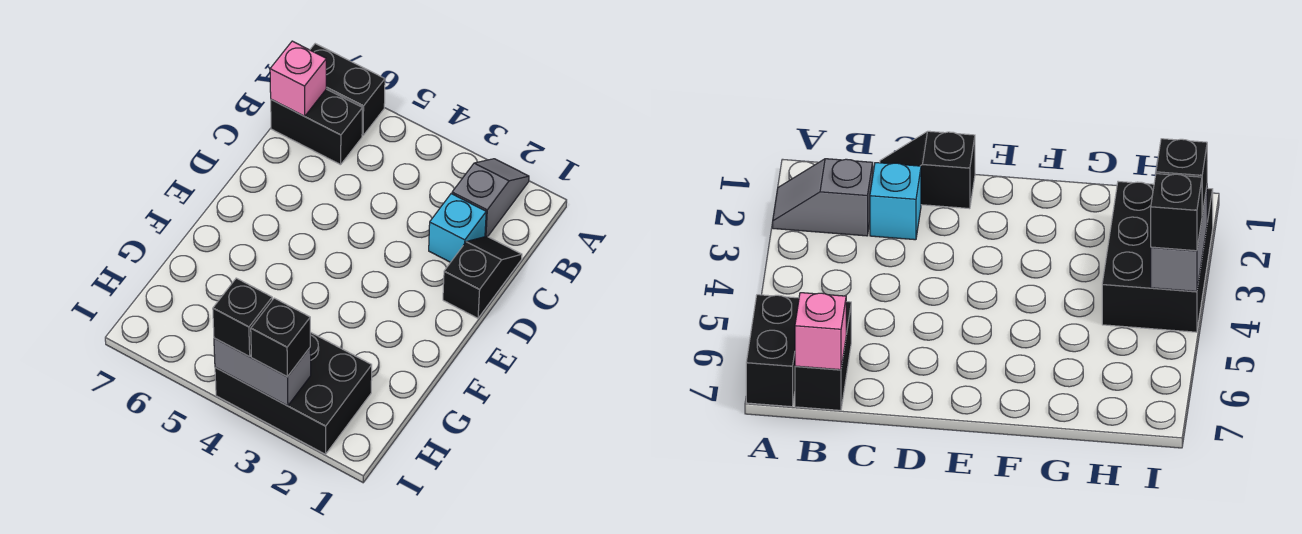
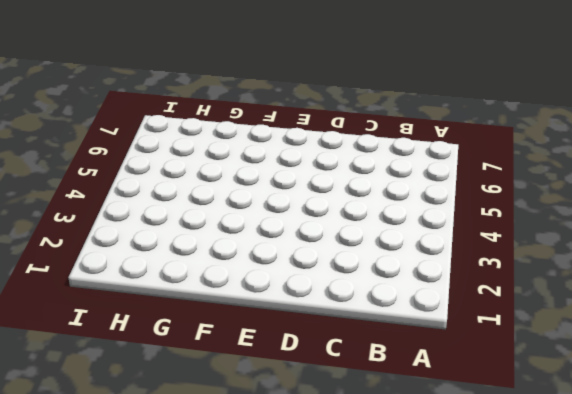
none -> grey slope A2:B2 level 1 top B
none -> black brick A6:A7 level 1

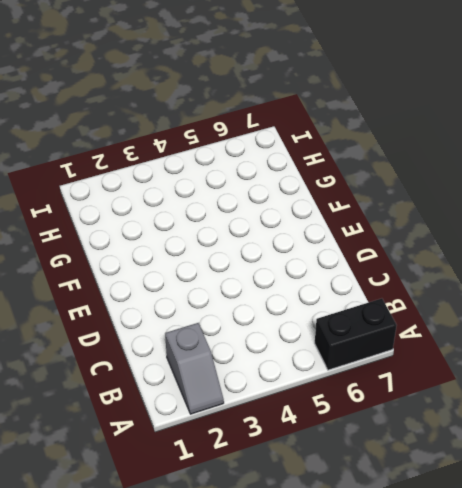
none -> black brick B6:B7 level 1
none -> black slope C1:D1 level 1 top D

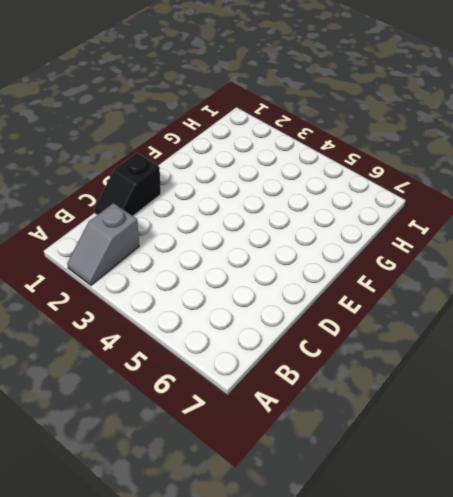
none -> black brick A6:A7 level 1
none -> black brick B6:B7 level 1

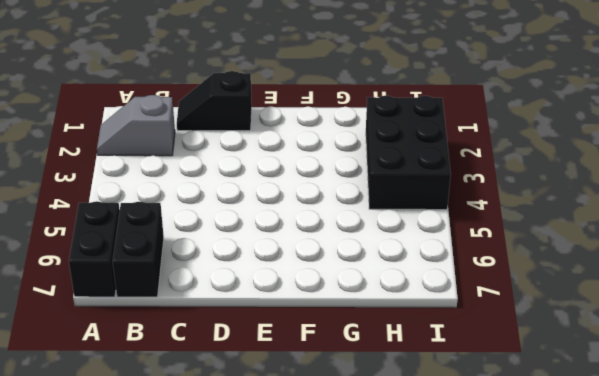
none -> cyan brick C2 level 1
none -> pink brick B7 level 2

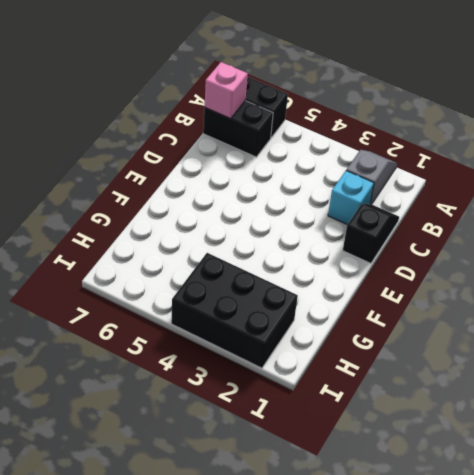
none -> grey brick I3:I4 level 2
none -> black brick I3 level 3

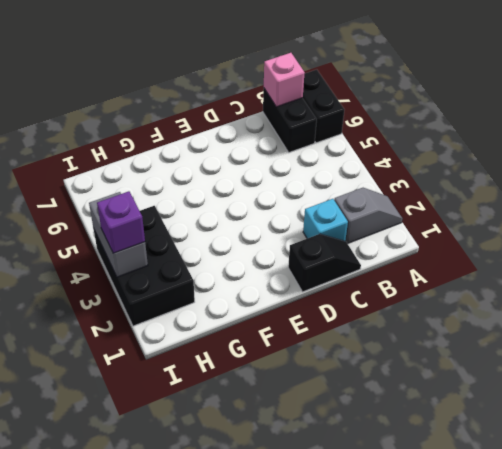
purple brick I3 level 3 -> black brick I3 level 3
none -> black brick I4 level 3

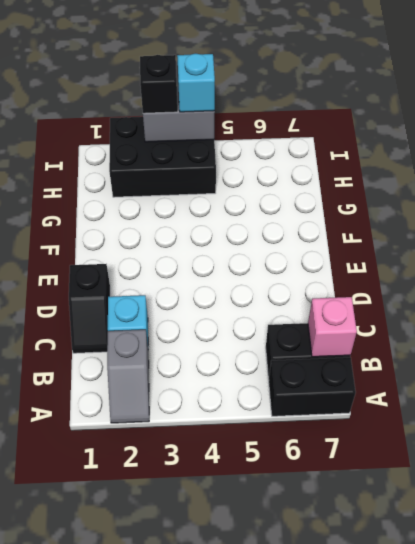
cyan brick I4 level 3 -> black brick I4 level 3

